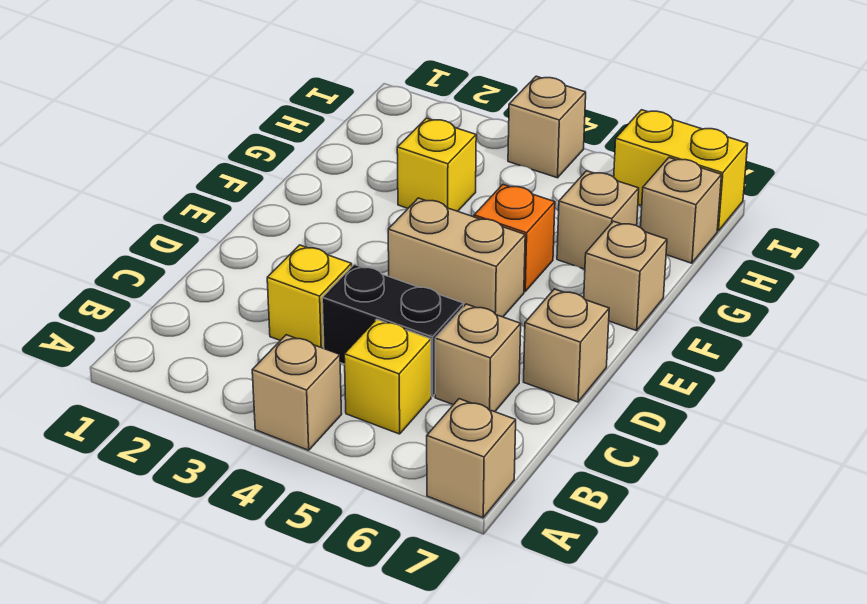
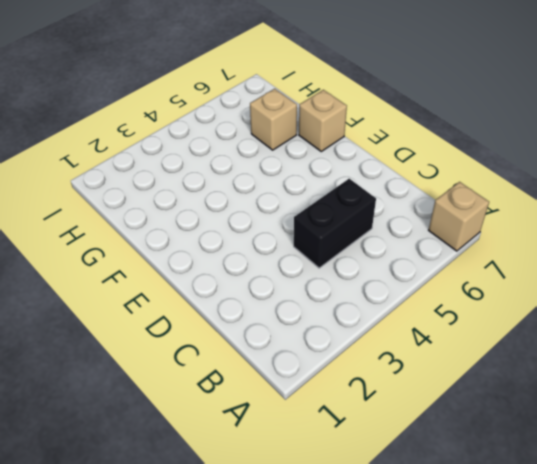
none -> tan brick A4 level 1
none -> yellow brick B5 level 1
none -> yellow brick C3 level 1

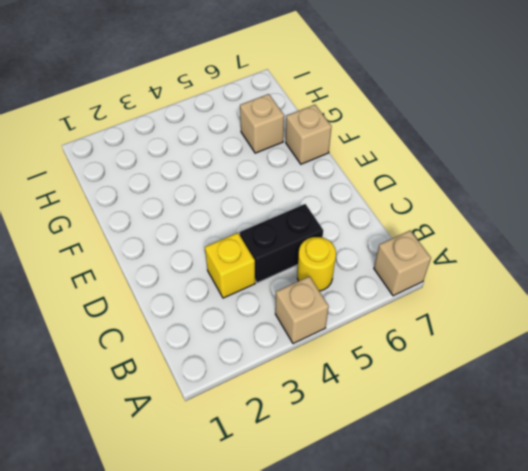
yellow round brick B5 level 1 -> yellow brick B5 level 1
none -> tan brick C6 level 1
none -> tan brick D7 level 1
none -> tan brick E4:E5 level 1

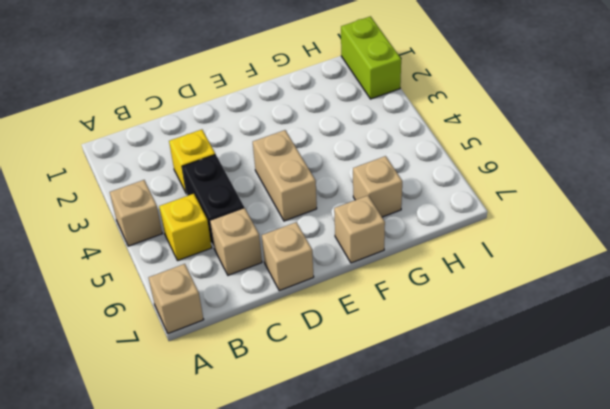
lime brick I1:I2 level 1 -> none
none -> orange brick F5 level 1
none -> yellow brick G3 level 1
none -> tan brick H7 level 1

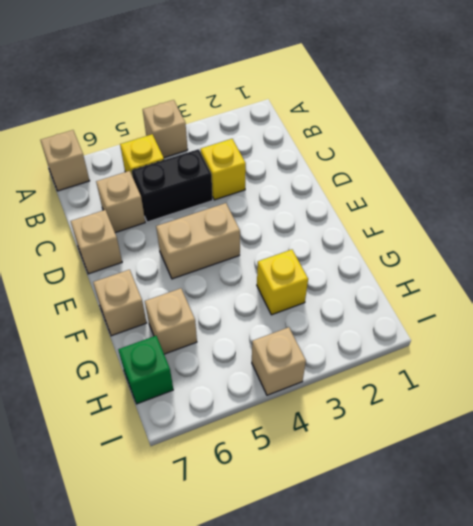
green brick H7 level 1 -> tan brick H7 level 1
none -> orange brick F5 level 1
none -> yellow brick I6:I7 level 1

